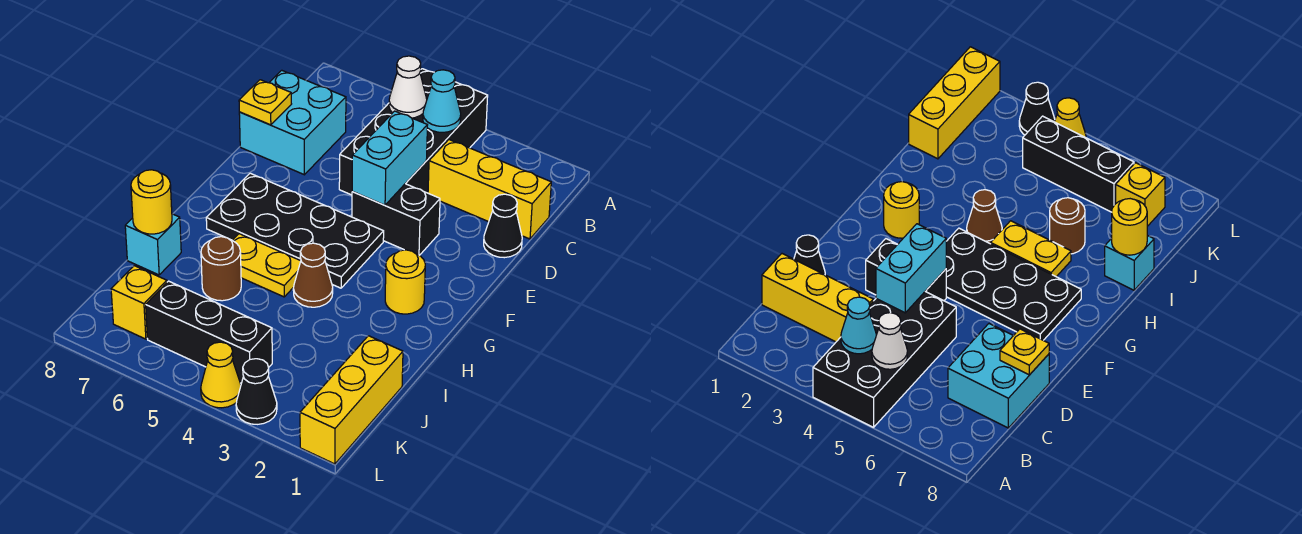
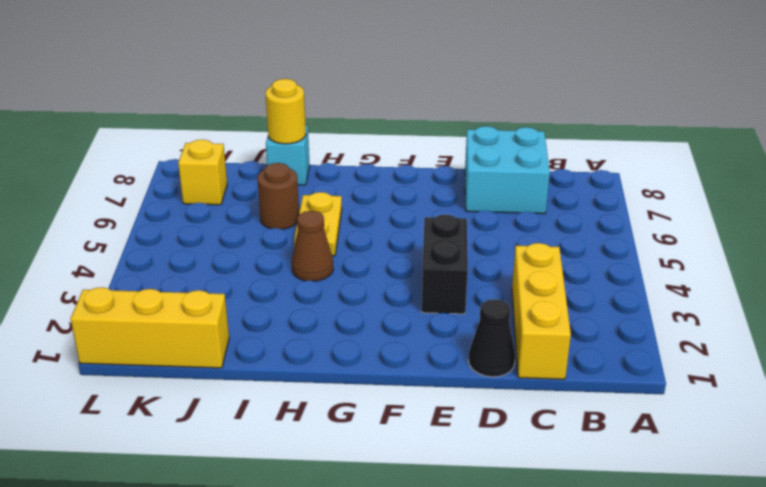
none -> black brick A4:D5 level 1
none -> black plate F4:G7 level 1
none -> yellow round brick G2 level 1

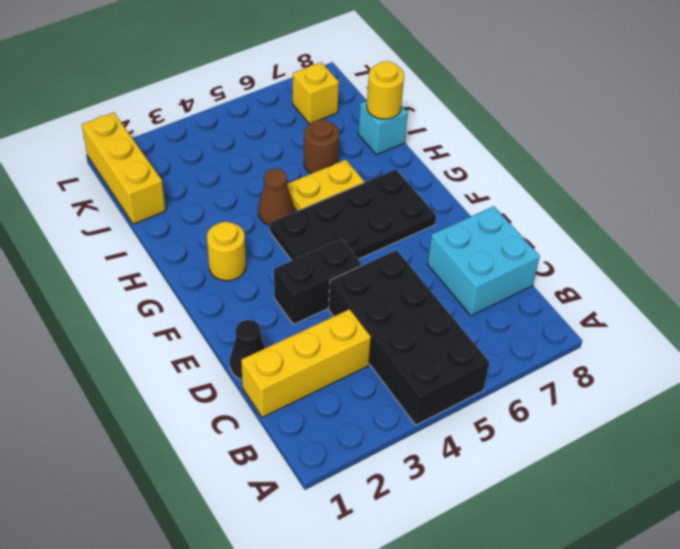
none -> black brick K4:K6 level 1
none -> black cone L3 level 1
none -> yellow cone L4 level 1

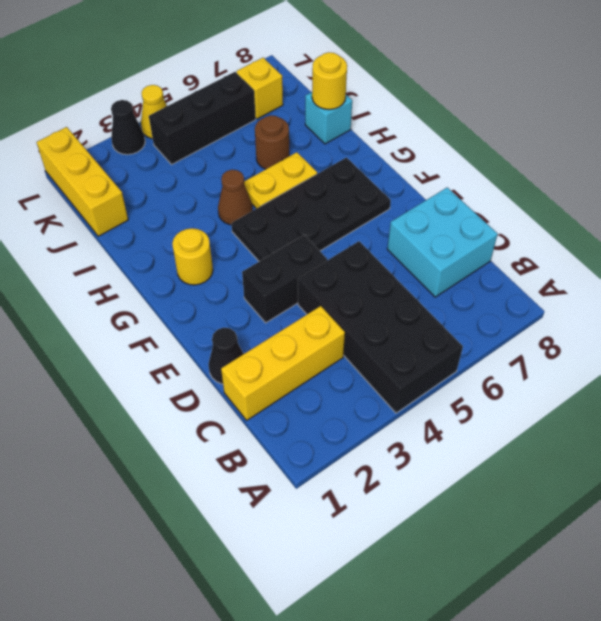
none -> cyan cone B4 level 2
none -> white cone B5 level 2
none -> cyan brick D4:E4 level 2

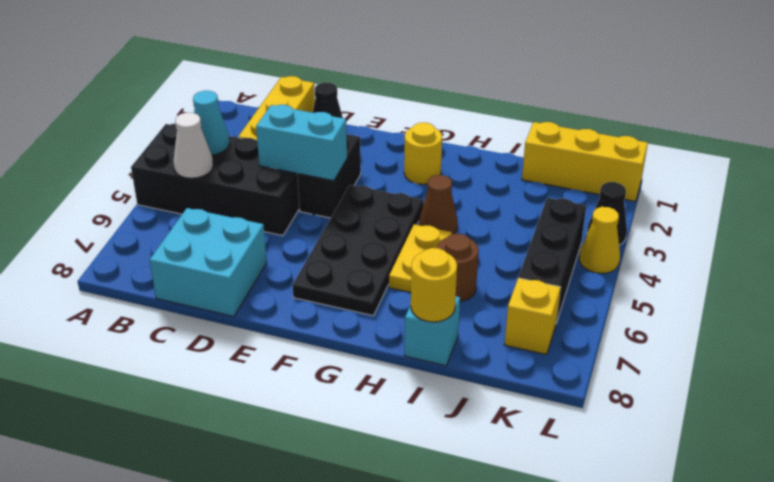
none -> yellow plate D8 level 2

